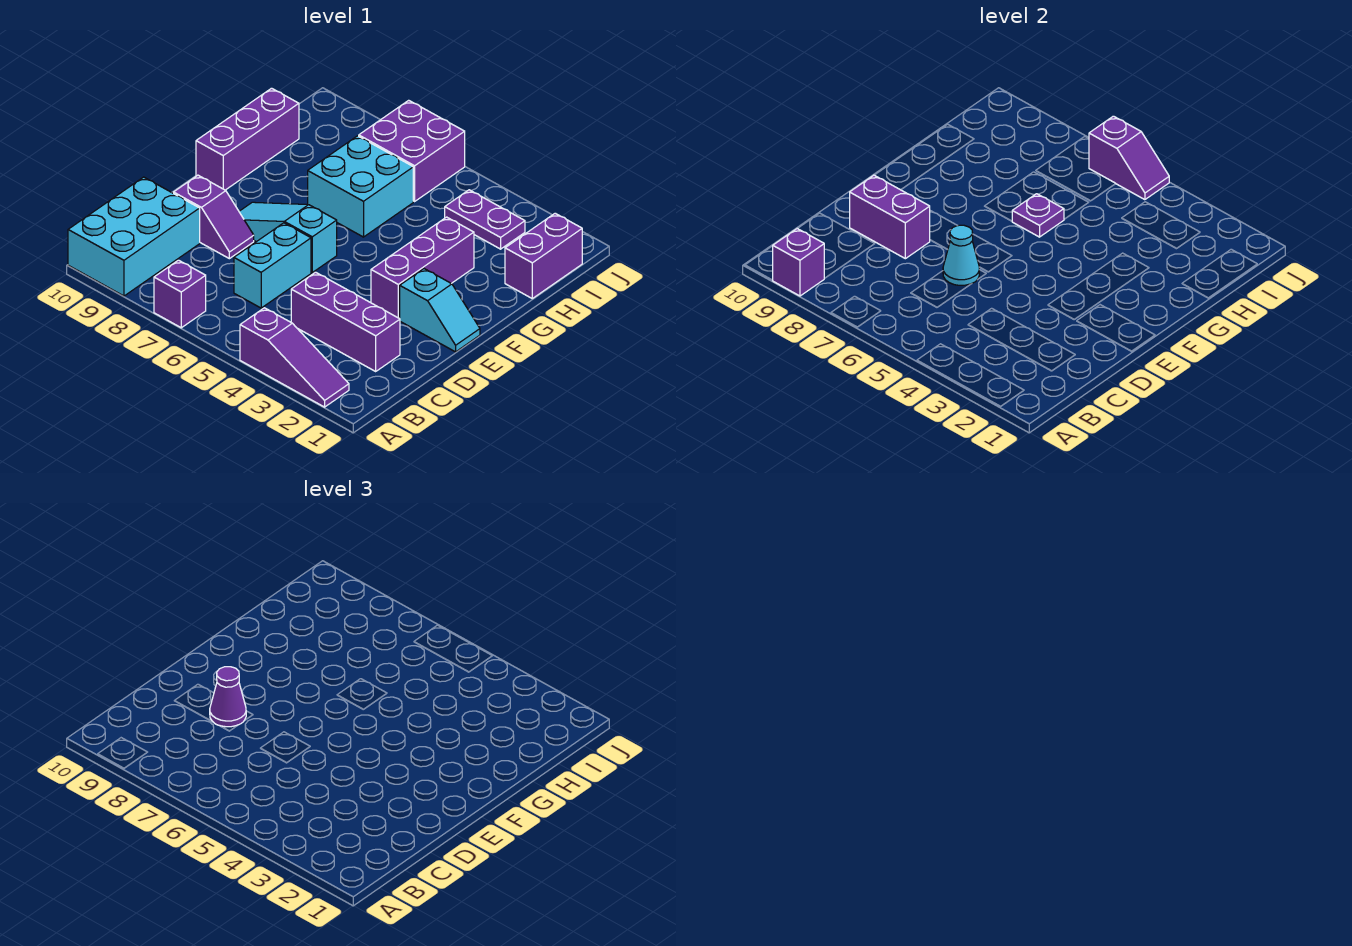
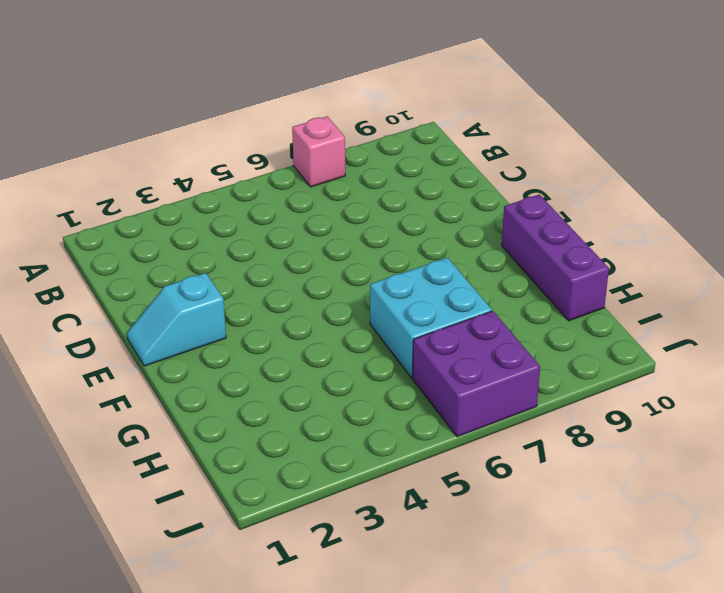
pink brick A7 level 1 -> purple brick A7 level 1
none -> purple slope A2:A4 level 1 top 4
none -> cyan brick A9:C10 level 1
none -> purple brick C2:C4 level 1

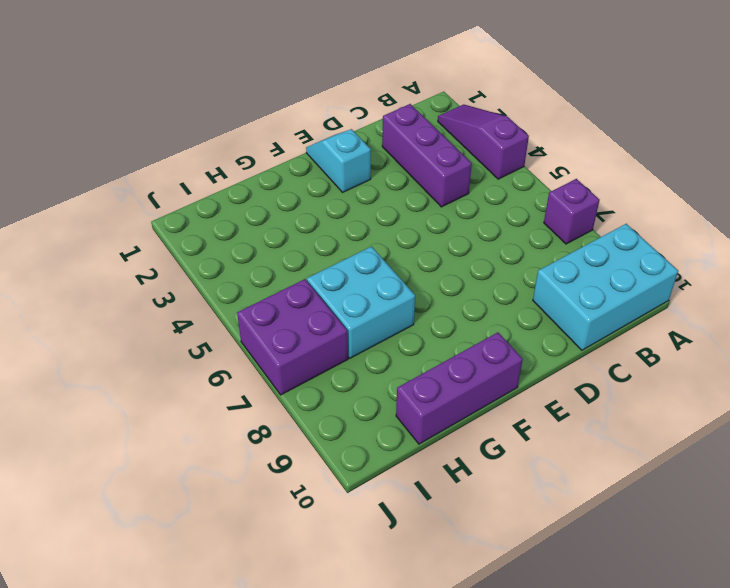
none -> cyan brick C6:D6 level 1
none -> purple slope D8:D9 level 1 top 9
none -> purple brick E3:G3 level 1

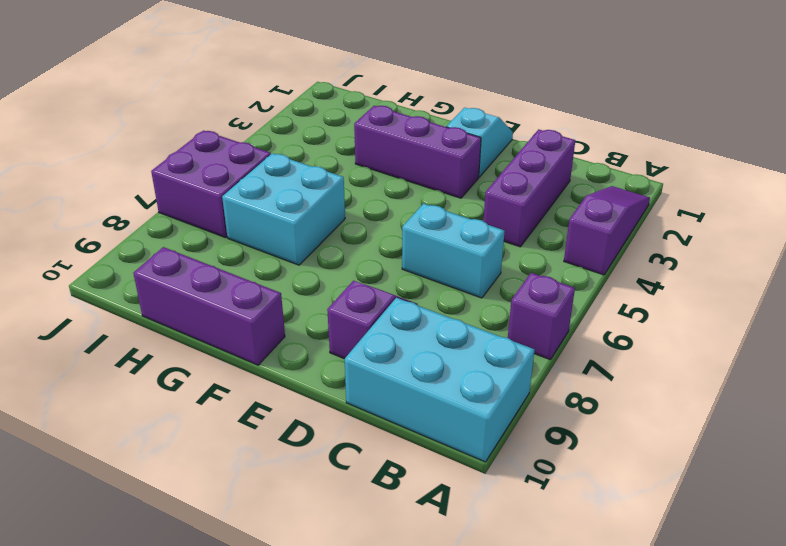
none -> cyan slope E6:E8 level 1 top 6
none -> purple brick H1:I1 level 1
none -> purple plate I3:I4 level 1

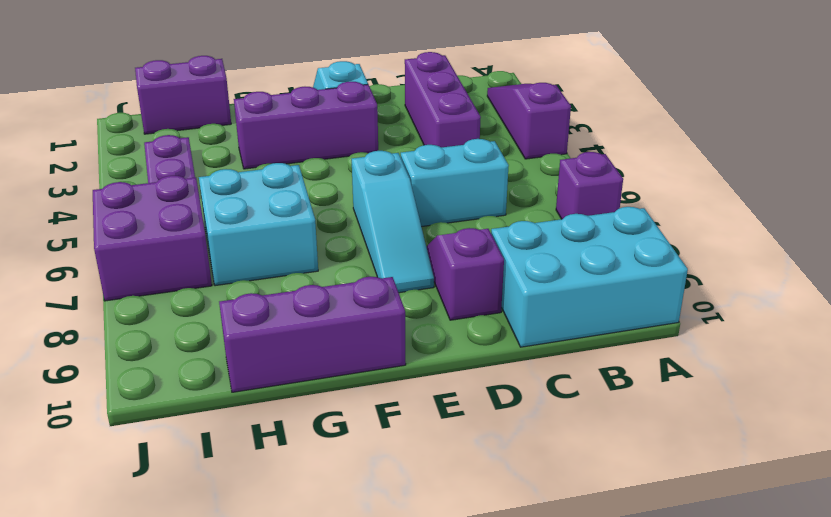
none -> purple brick A9 level 2
none -> cyan cone D6 level 2
none -> purple brick D8:D9 level 2

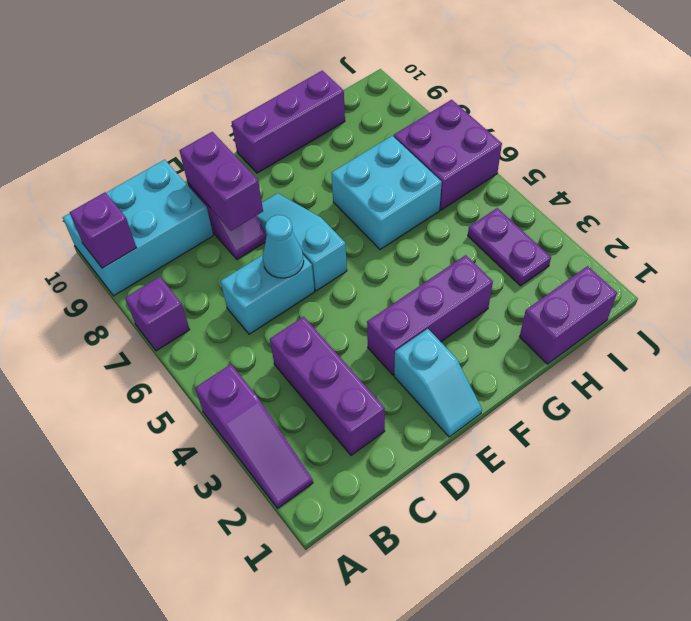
none -> purple plate G6 level 2
none -> purple slope J5:J6 level 2 top 6
none -> purple cone D8 level 3

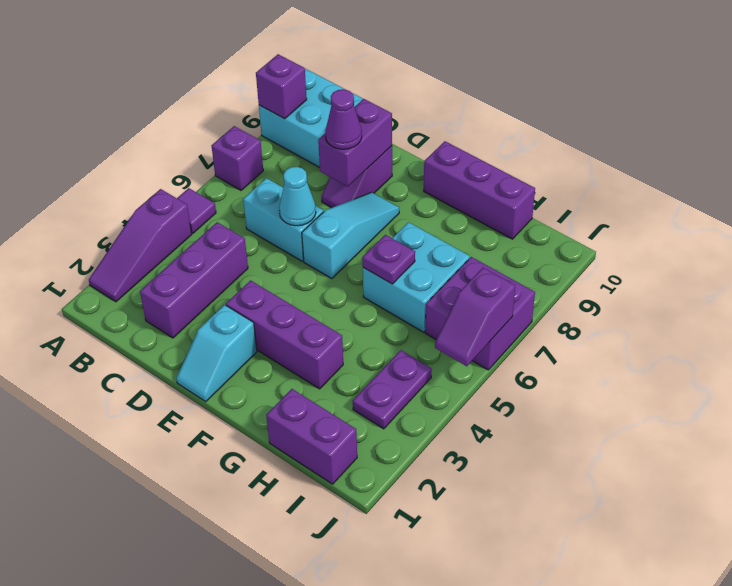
purple tile A5 level 1 -> none

